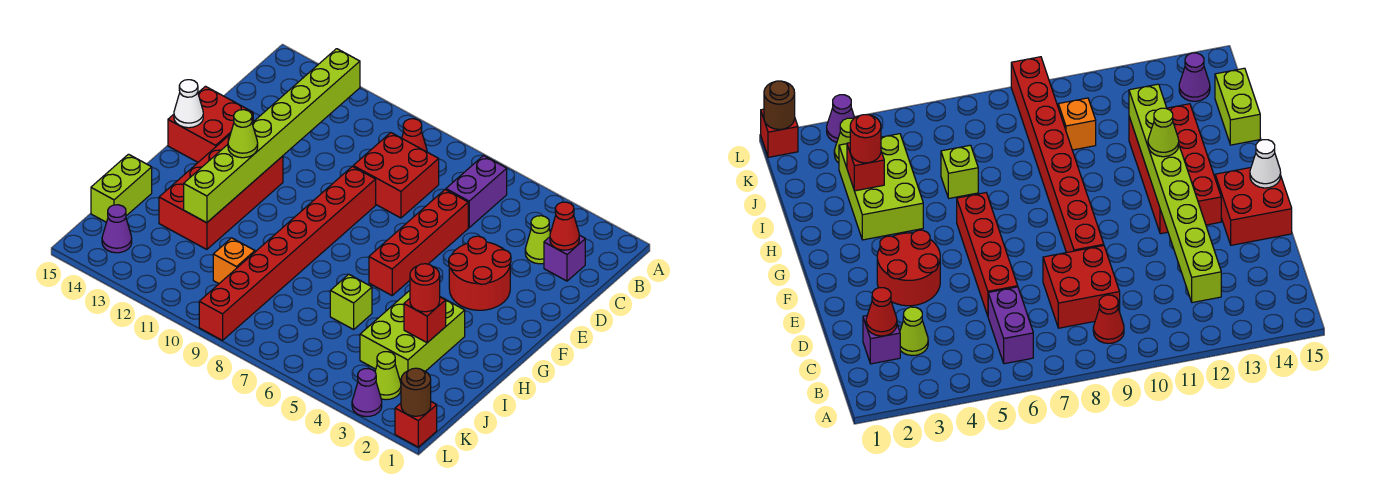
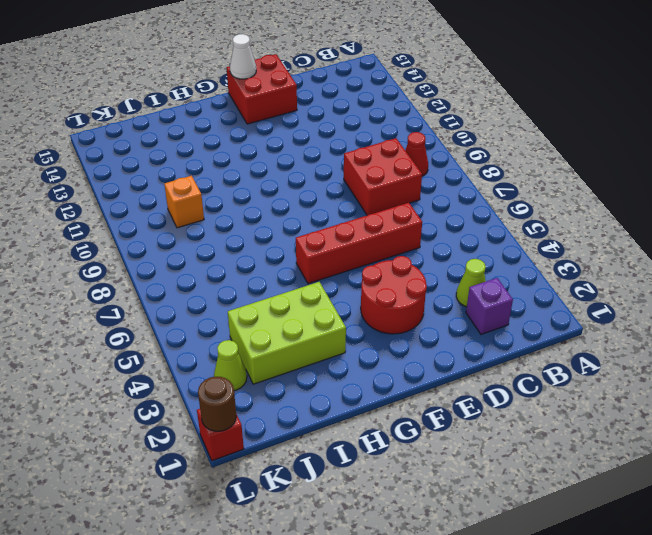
none -> purple brick B6:C6 level 1
none -> red brick E9:L9 level 1
none -> red brick F12:I13 level 1

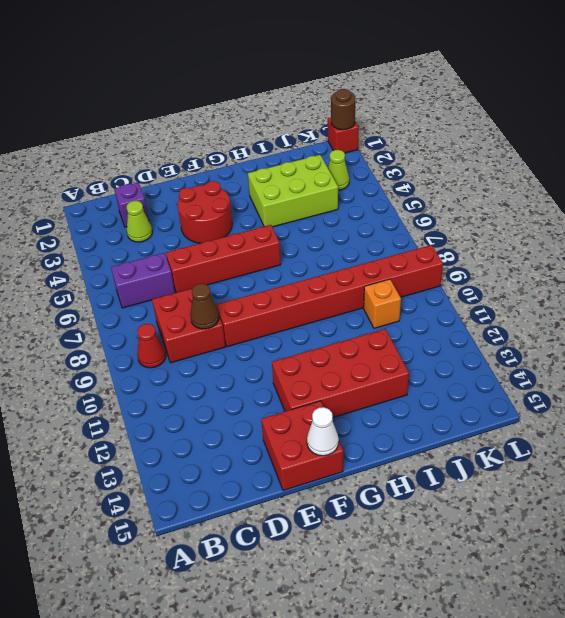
brown cone D9 level 2 -> none
none -> lime brick I6 level 1
none -> lime brick I15:J15 level 1
none -> purple cone K14 level 1

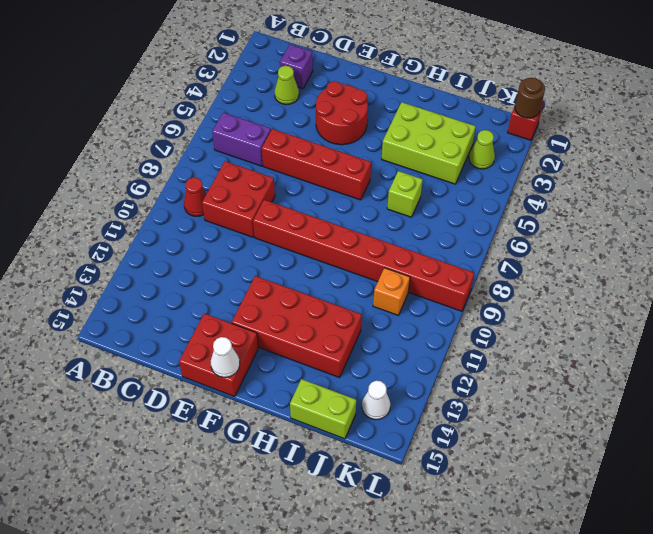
white cone K14 level 1 -> purple cone K14 level 1
none -> purple cone L3 level 1
none -> lime brick B12:I12 level 2
none -> red cone C2 level 2

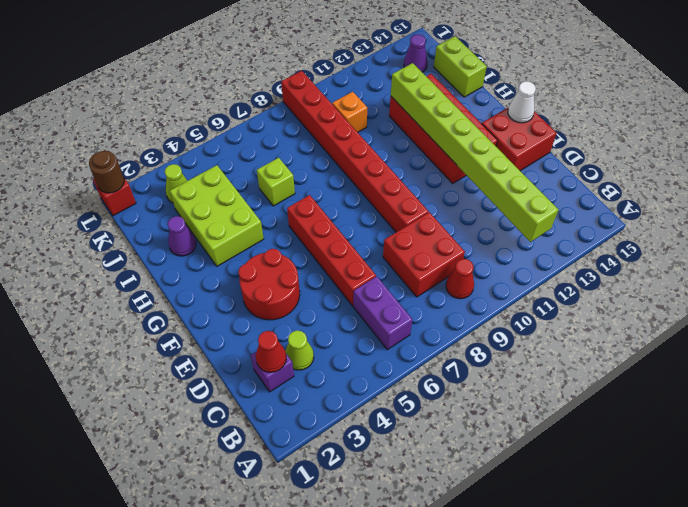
purple cone I2 level 1 -> purple cone L3 level 1
none -> red brick I3 level 2
none -> lime cone G12 level 3
none -> red round brick I3 level 3

